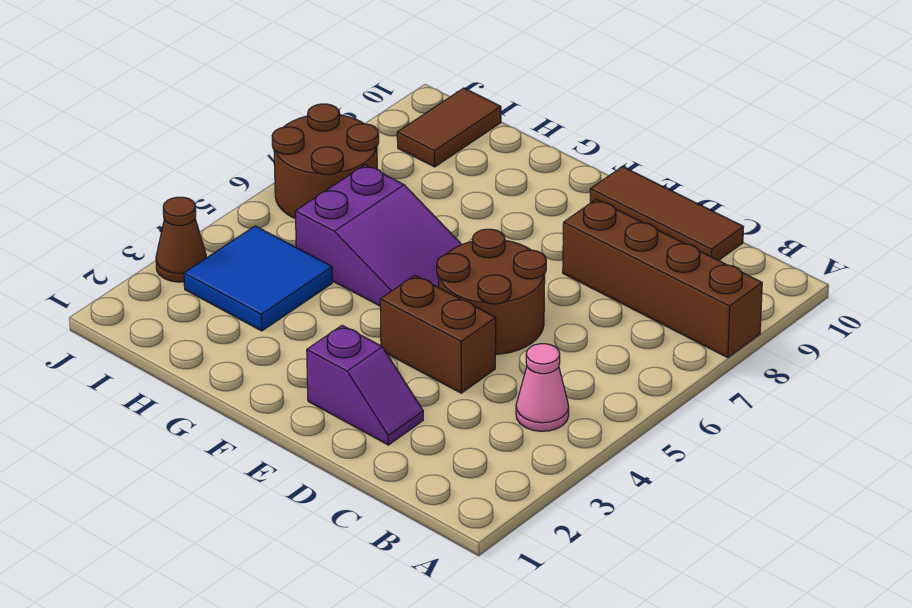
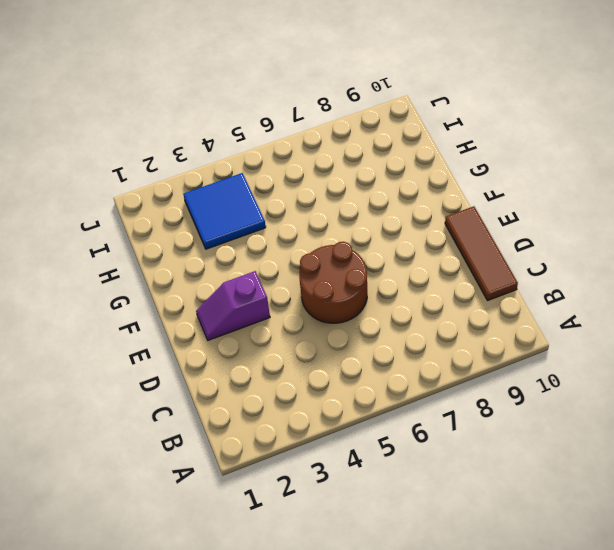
purple slope E2:E3 level 1 top 3 -> purple slope D2:E2 level 1 top E
none -> brown brick A8:D8 level 1
none -> pink cone B4 level 1

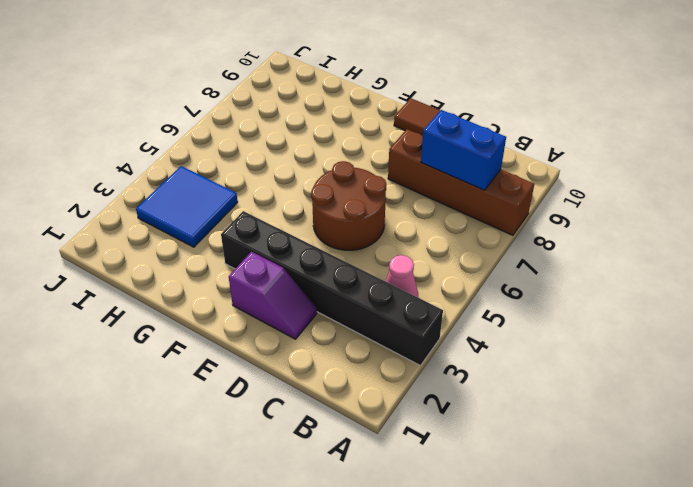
black brick A3:F3 level 1 -> none
blue brick B8:C8 level 2 -> none
none -> brown brick D4:E4 level 1
none -> purple slope F5:H6 level 1 top H

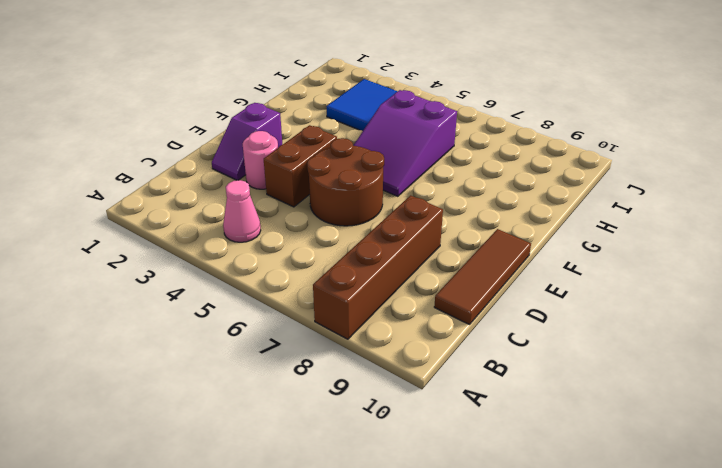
pink round brick D3 level 1 -> none
none -> brown round brick I6:J7 level 1
none -> brown tile I9:I10 level 1

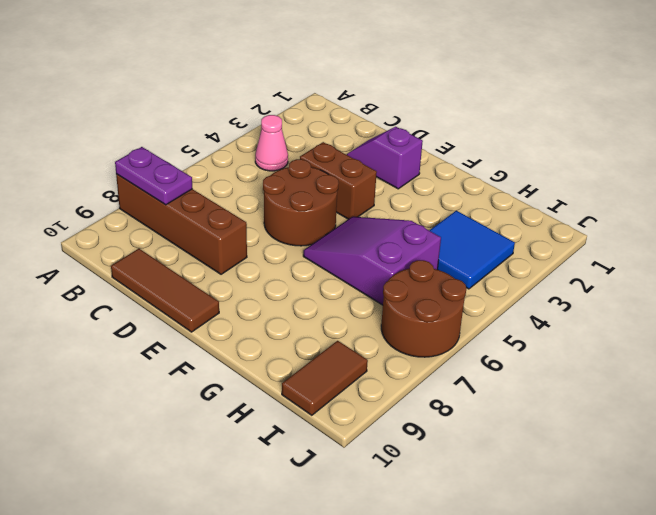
purple plate A8:B8 level 2 -> none
none -> brown cone J3 level 1

